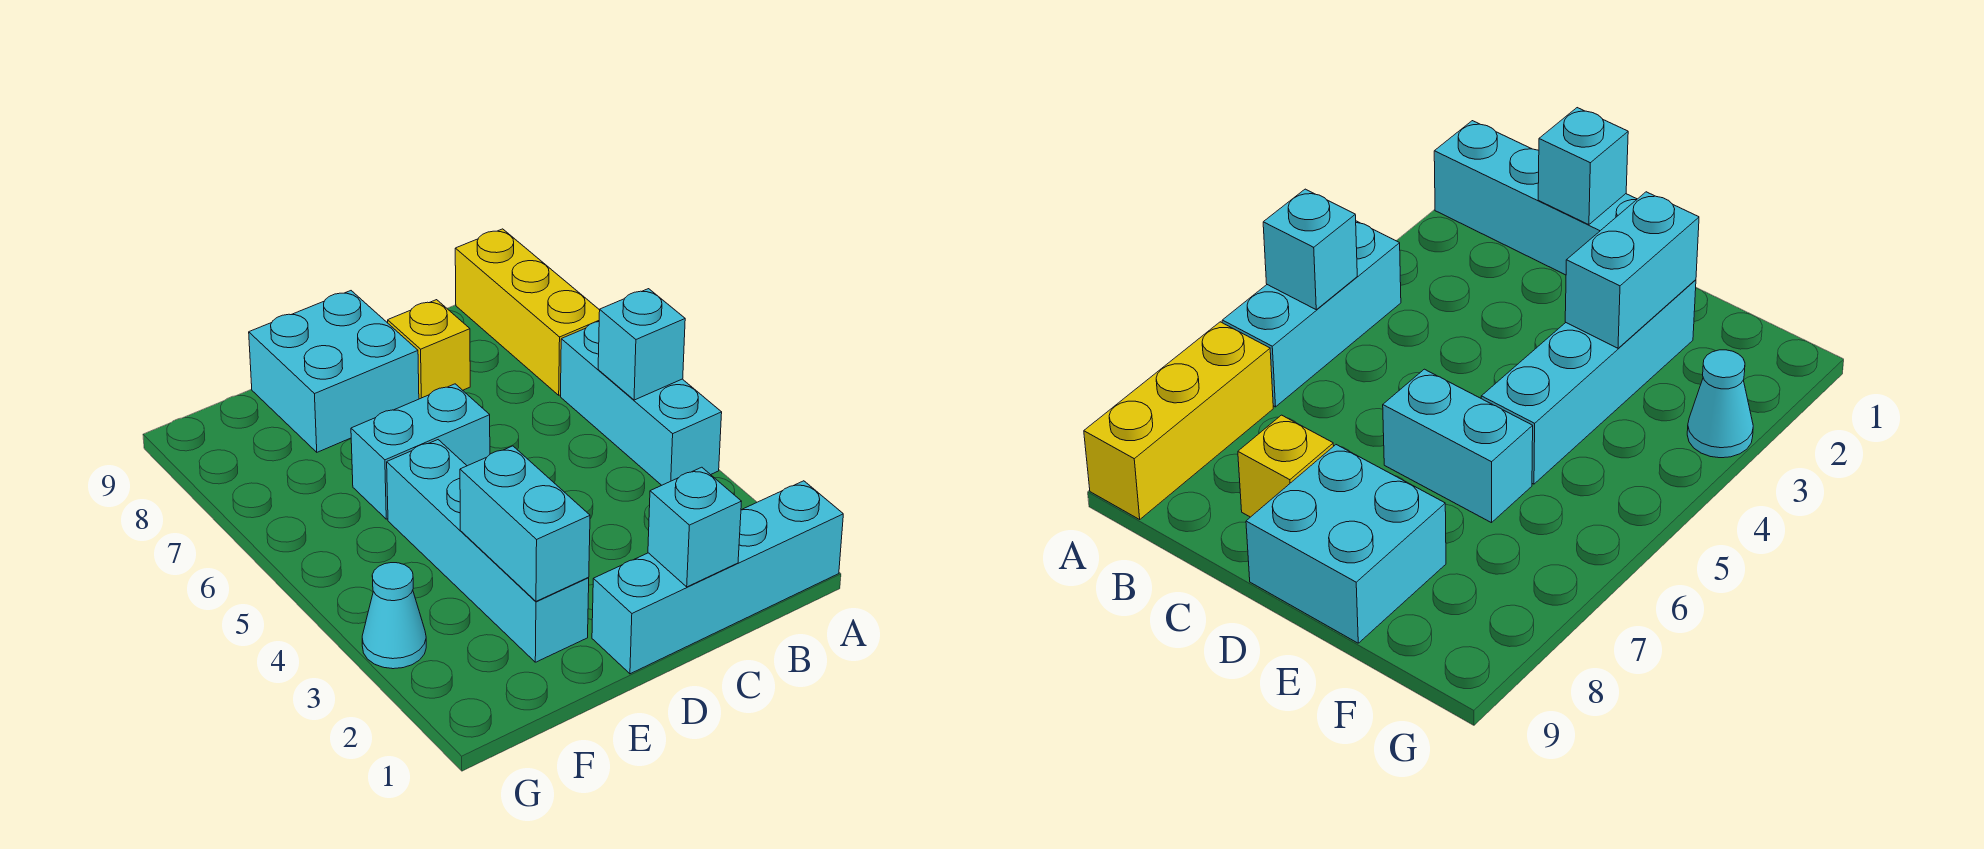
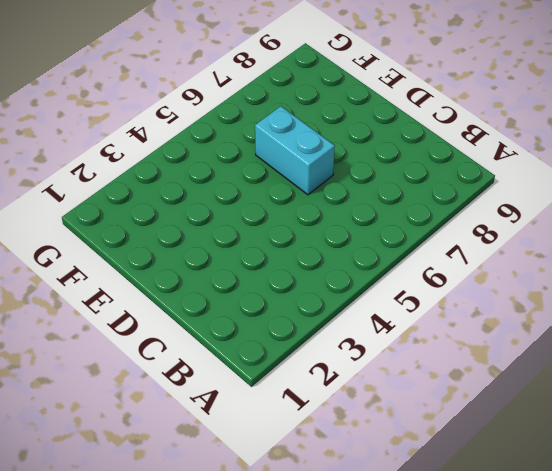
none -> cyan brick A1:D1 level 1
none -> cyan brick A4:A6 level 1

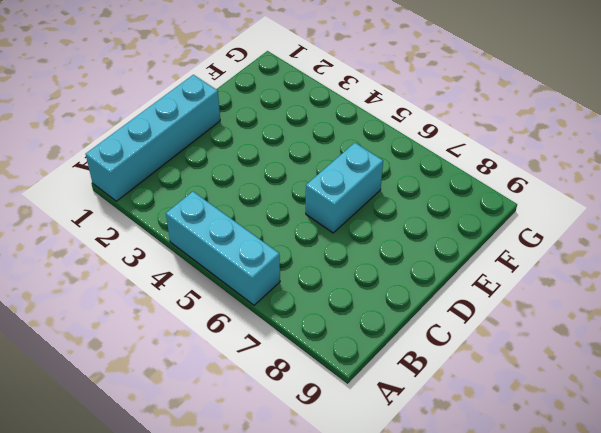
none -> yellow brick A7:A9 level 1
none -> yellow brick C8 level 1

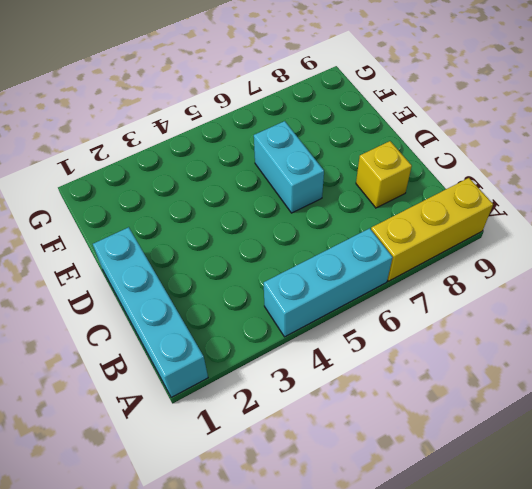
none -> cyan brick D8:E9 level 1
none -> cyan brick E2:E5 level 1

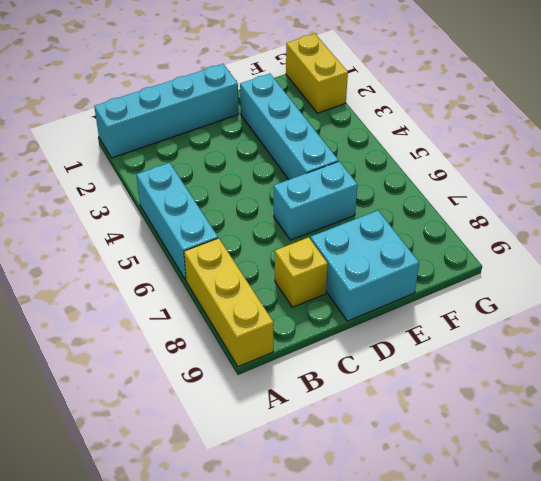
yellow brick G1:G2 level 1 -> none
none -> cyan cone G3 level 1
none -> cyan brick A5 level 2

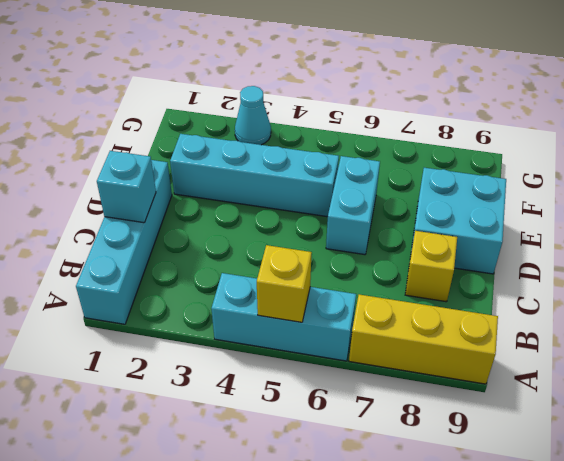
yellow brick A5 level 2 -> cyan brick A5 level 2
none -> cyan brick E2:E3 level 2

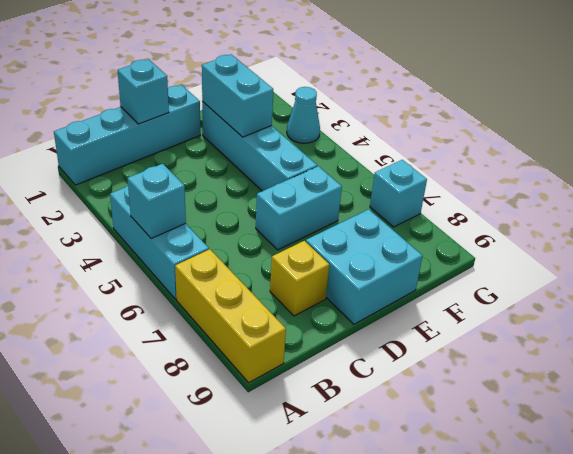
cyan brick G7 level 1 -> none

